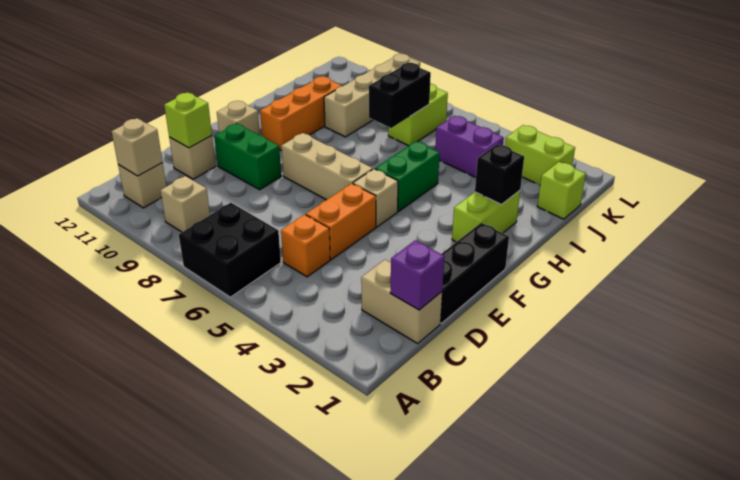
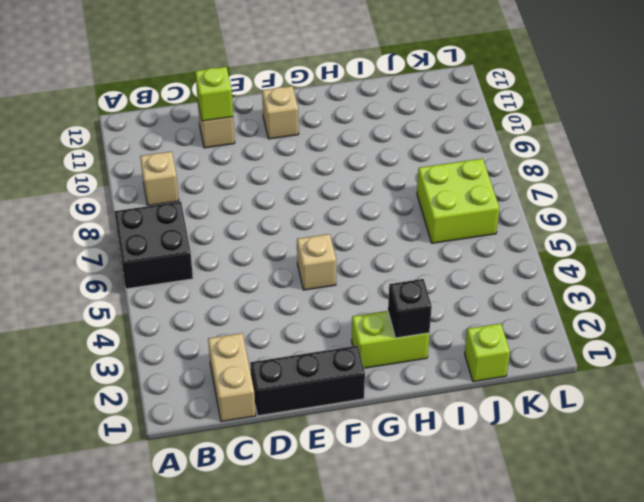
lime brick J6:K7 level 1 -> lime brick J7:K7 level 1
none -> tan brick B11 level 1
none -> orange brick C5 level 1
none -> orange brick D5:E5 level 1

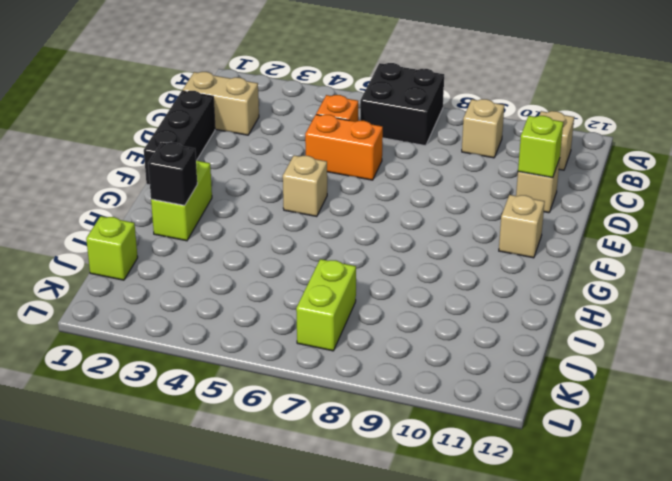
orange brick D5:D6 level 1 -> orange brick D5:E5 level 1
none -> green brick E9:E10 level 1
none -> tan brick F6:F8 level 1
none -> green brick G5:H5 level 1

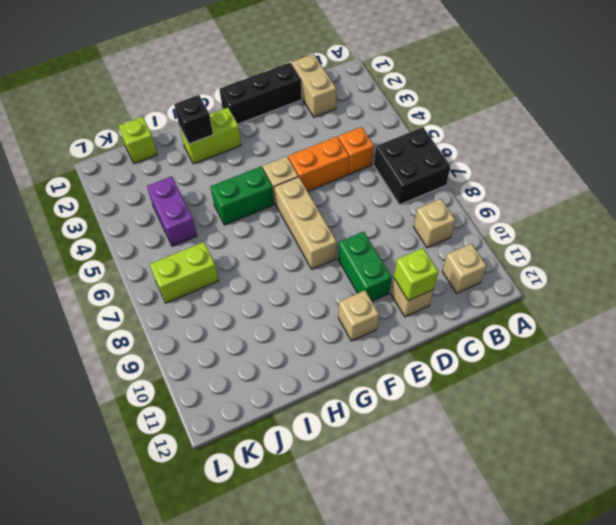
none -> orange brick G10:I10 level 1
none -> tan brick I9:L9 level 1
none -> lime brick K2:K3 level 1

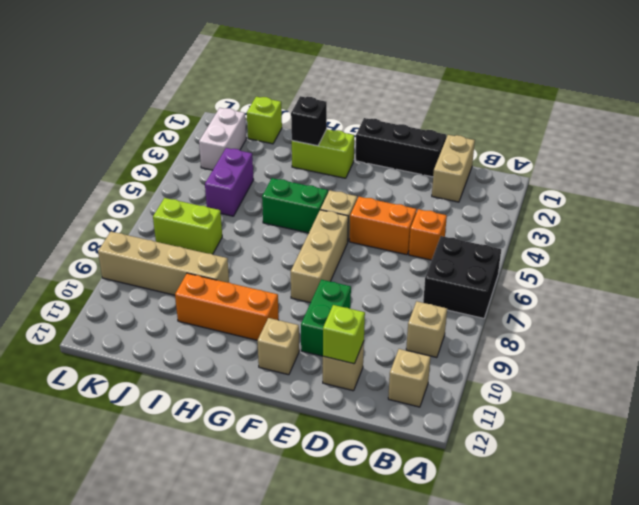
white brick K2:K3 level 1 -> lime brick K2:K3 level 1
none -> tan brick B11 level 2
none -> purple brick C1 level 2
none -> black brick I7:J7 level 2

